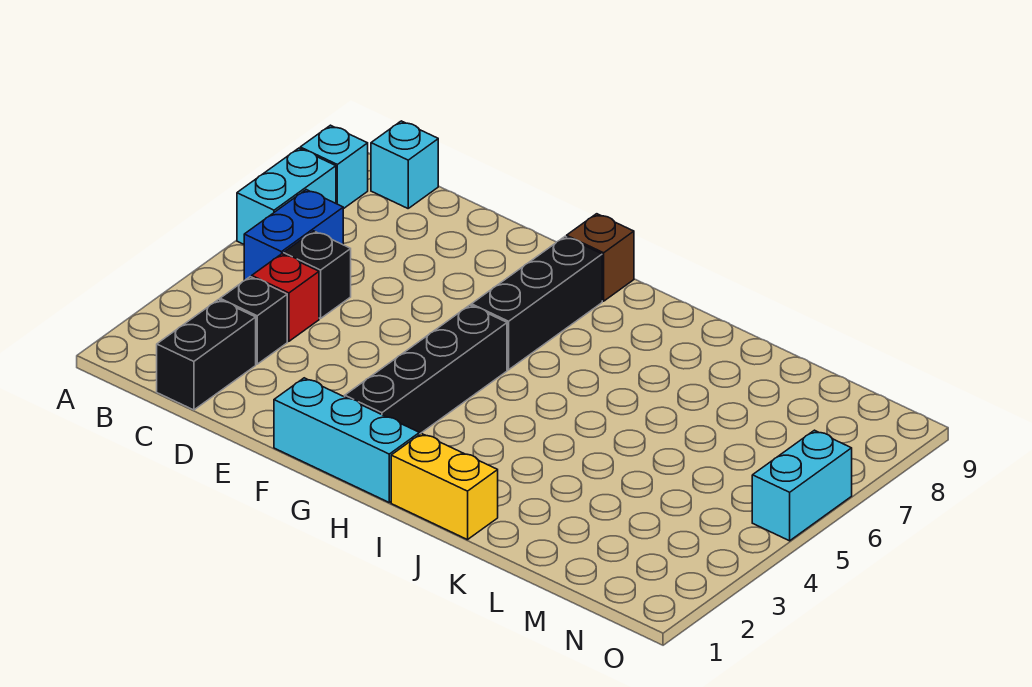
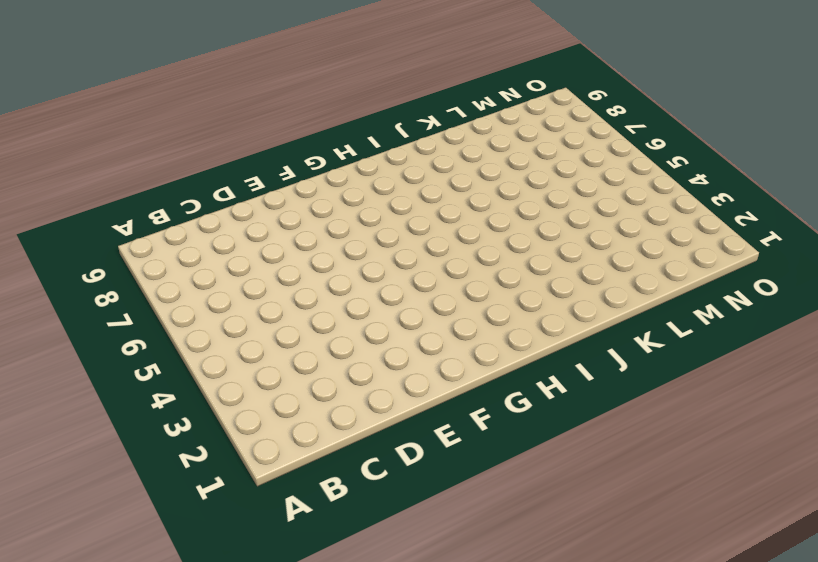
none -> cyan brick A6:A7 level 1
none -> cyan brick A8 level 1
none -> blue brick B5:B6 level 1

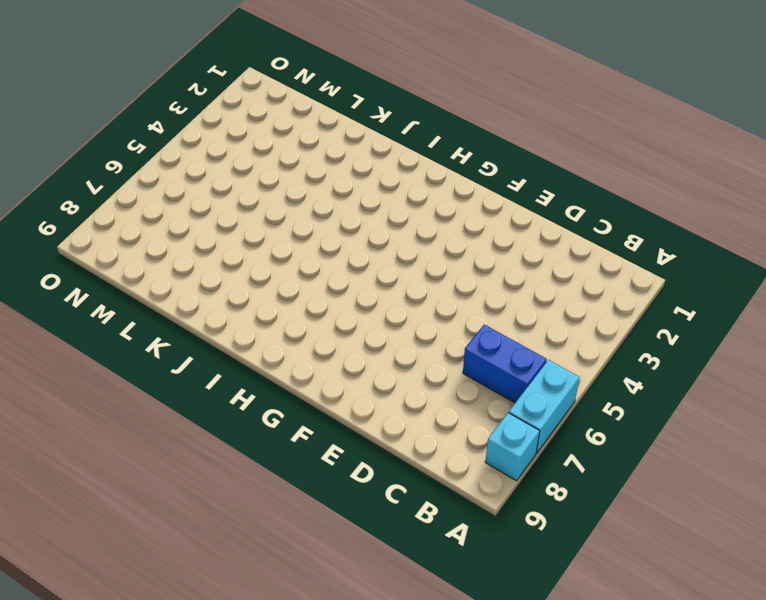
blue brick B6:C6 level 1 -> blue brick B5:B6 level 1
none -> cyan brick B9 level 1
none -> black brick C1:C2 level 1
none -> black brick C3 level 1

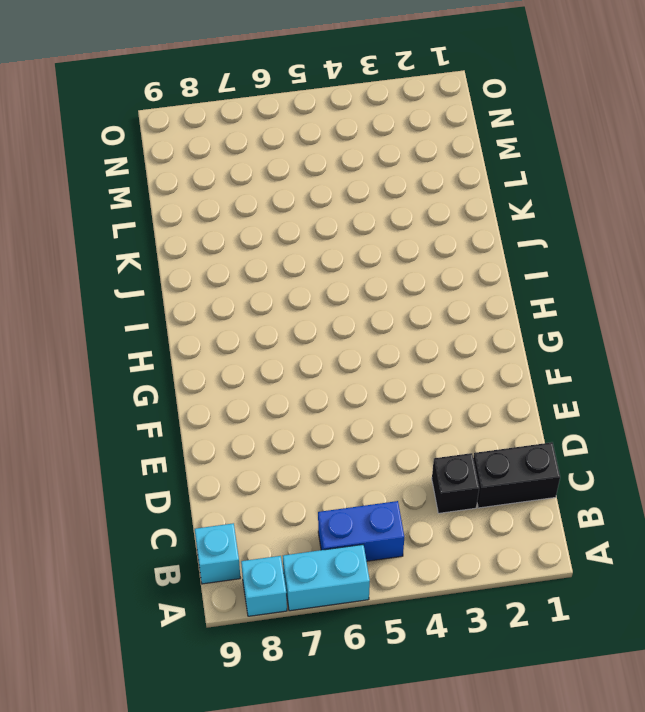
none -> red brick C4 level 1
none -> black brick C5 level 1
none -> cyan brick F1:H1 level 1

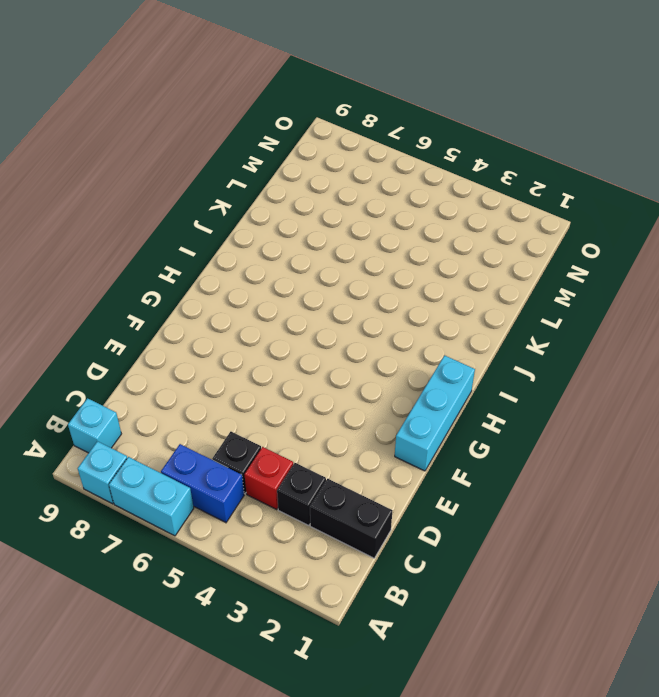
none -> black brick G2:G5 level 1
none -> black brick G6:G8 level 1
none -> brown brick G9 level 1

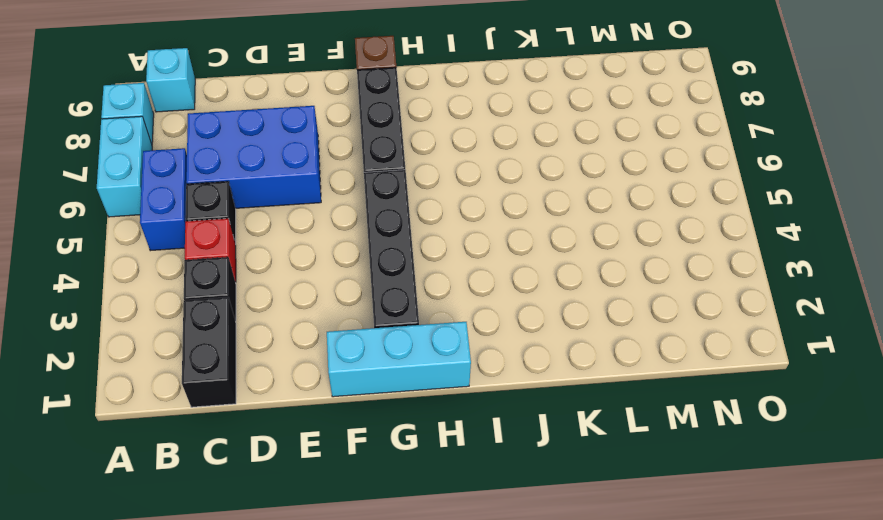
blue brick C6:E7 level 1 -> none
none -> yellow brick I1:J1 level 1
none -> cyan brick O5:O6 level 1

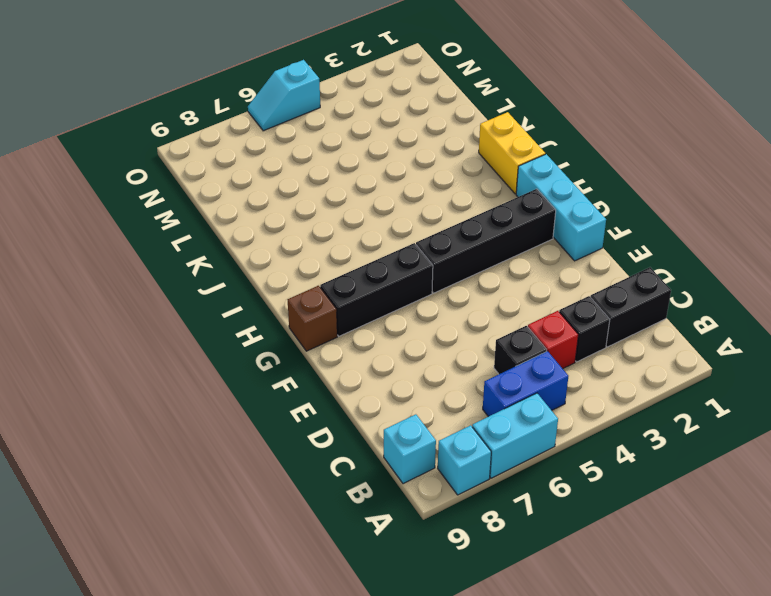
cyan slope O5:O6 level 1 top 5 -> cyan brick O5:O6 level 1

